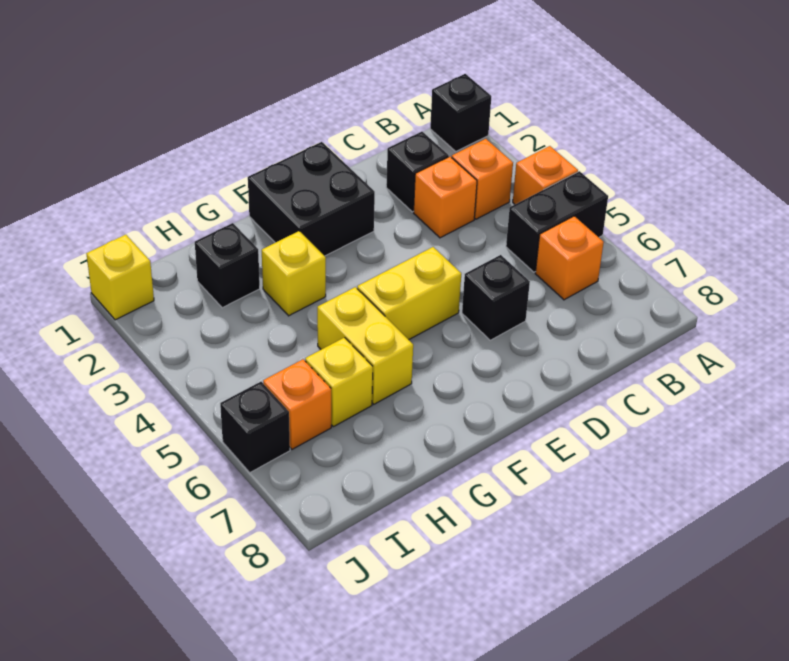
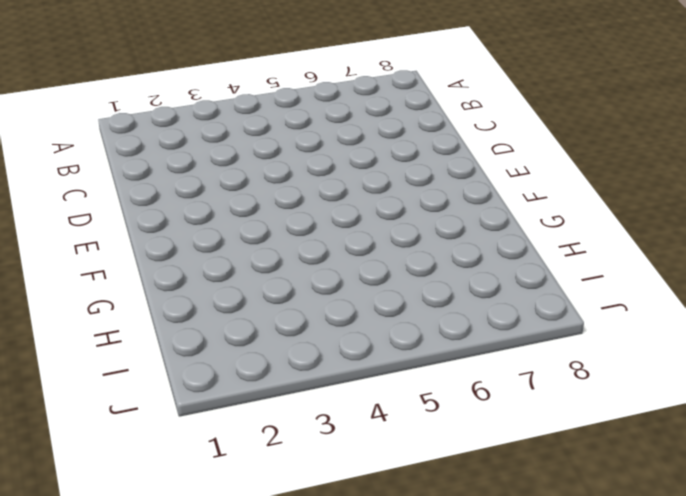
none -> black brick A1 level 1
none -> orange brick A4 level 1
none -> black brick A5:B5 level 1

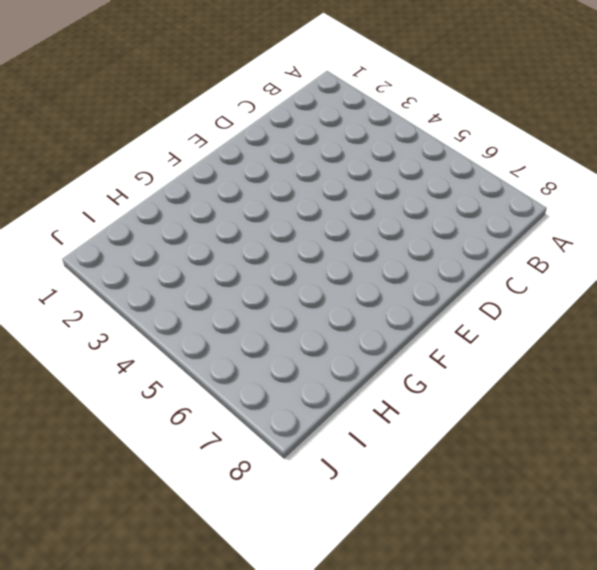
none -> black brick A1 level 1
none -> orange brick A4 level 1
none -> black brick A5:B5 level 1

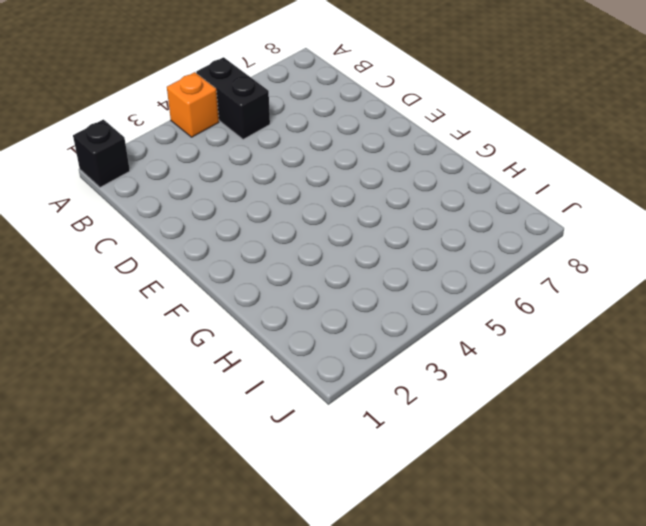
none -> orange brick B3 level 1
none -> orange brick B6 level 1
none -> black brick C2 level 1

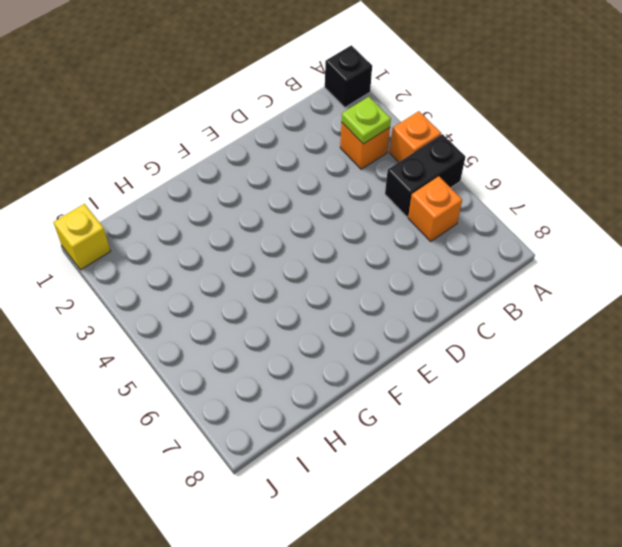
lime plate B3 level 2 -> none
none -> black brick C2 level 1
none -> orange brick C3 level 1
none -> black brick D6 level 1

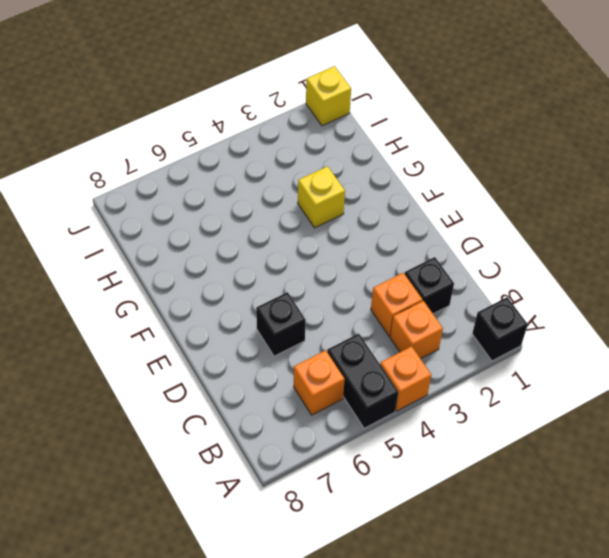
none -> black brick E1:F2 level 1
none -> yellow brick E5:F5 level 1
none -> yellow brick G5:G6 level 1

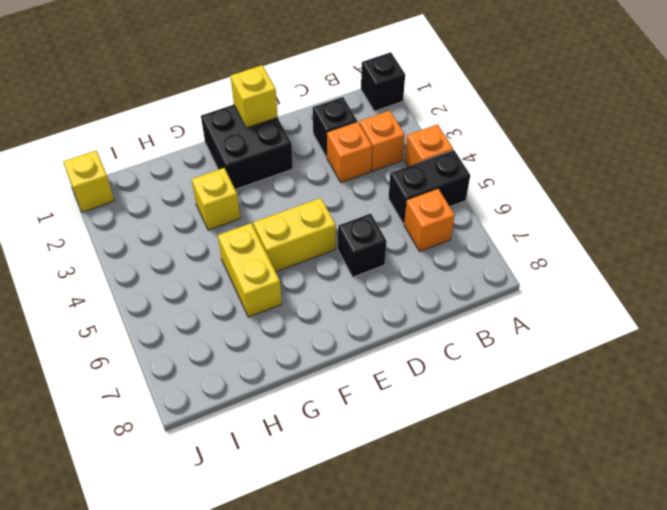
yellow brick E1 level 2 -> yellow brick H6 level 1
none -> black brick H2 level 1
none -> orange brick I6 level 1
none -> black brick J6 level 1

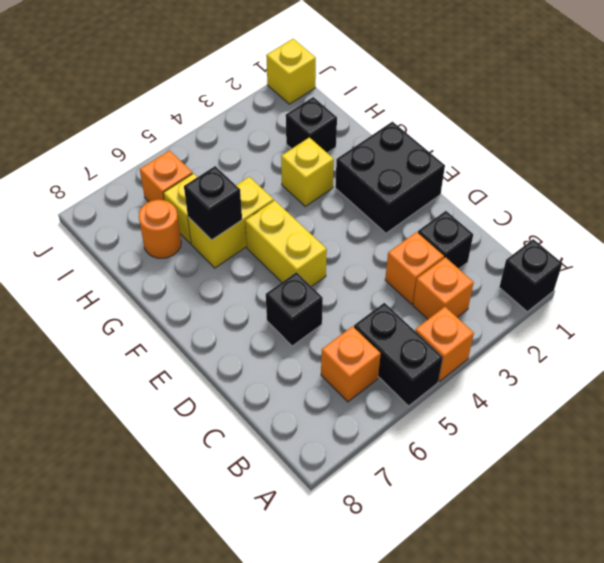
black brick G6 level 2 -> black brick J6 level 1
orange round brick H7 level 1 -> none

